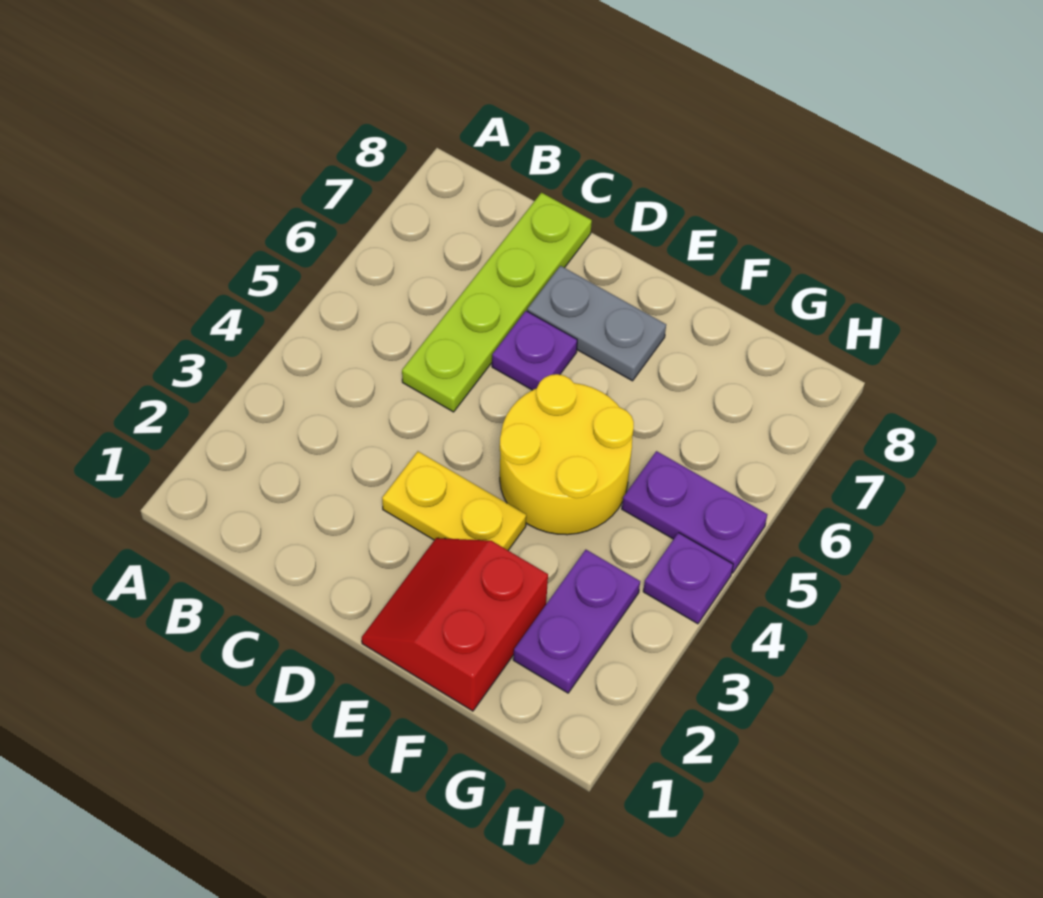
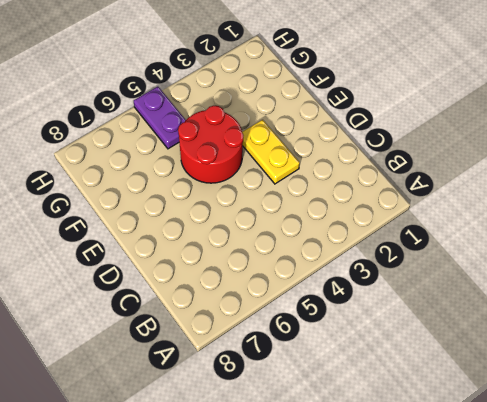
red round brick E4:F5 level 1 -> yellow round brick E4:F5 level 1
none -> lime plate C5:C8 level 1
none -> purple plate D6 level 1

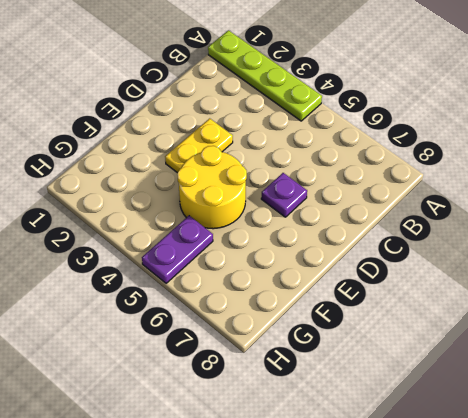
lime plate A1:A4 level 1 -> lime plate C5:C8 level 1
none -> grey plate D7:E7 level 1
none -> red slope E1:F2 level 1 top F

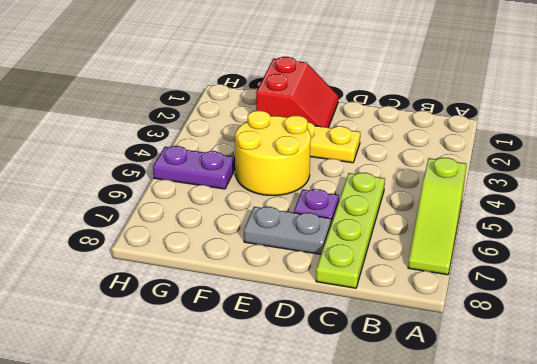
lime slope A5:A7 level 1 top 5 -> none
none -> purple plate G2:G3 level 1
none -> purple plate H4 level 1

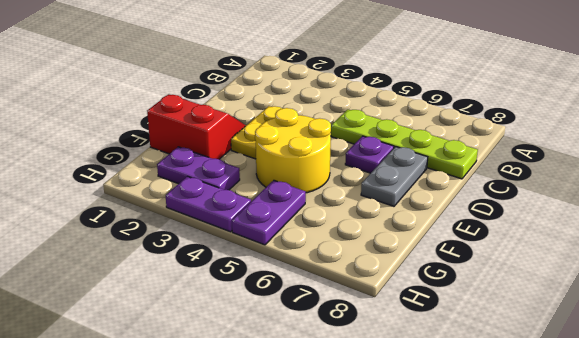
purple plate H3:H4 level 1 -> purple plate H4 level 1

